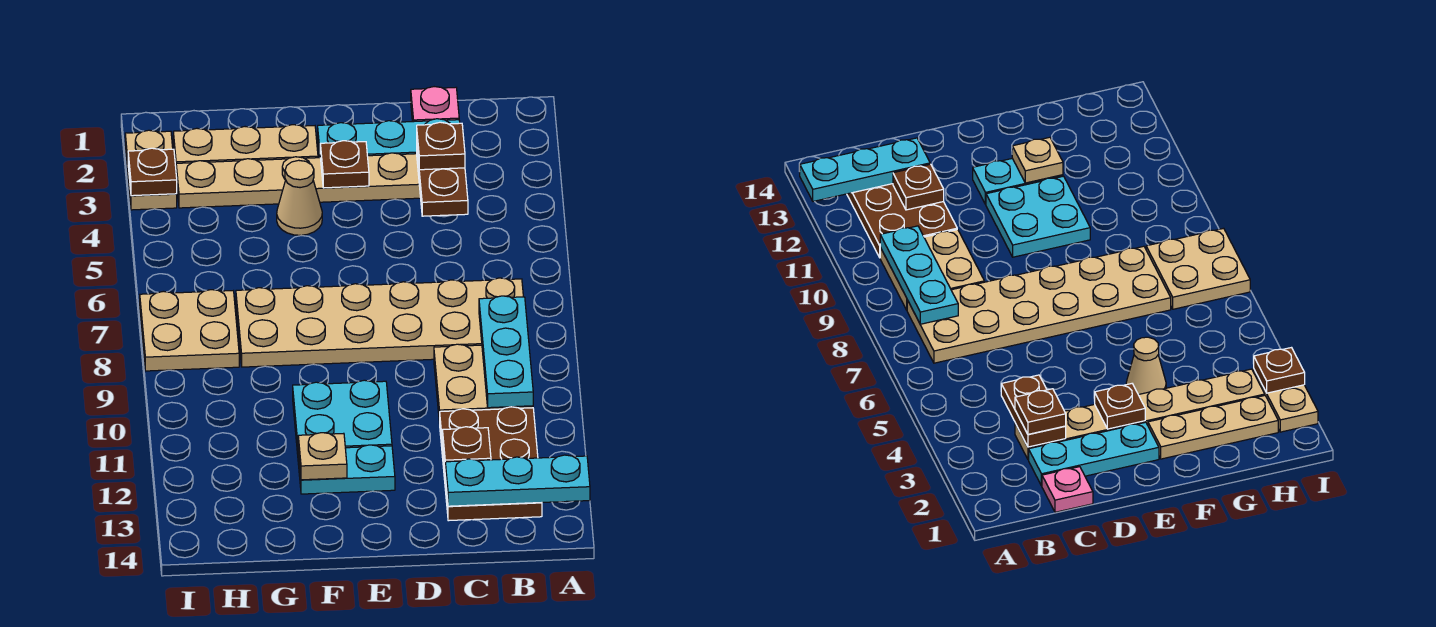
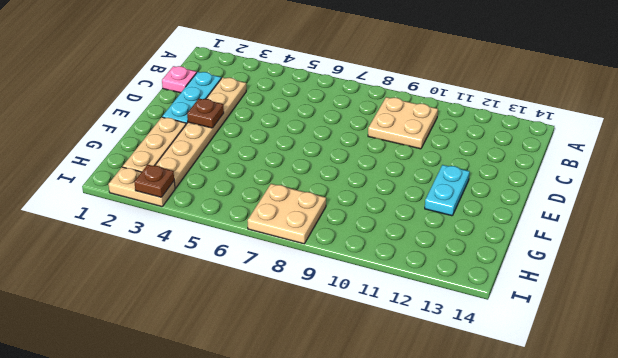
none -> tan plate B7:G8 level 1
none -> brown plate B11:C13 level 1
none -> cyan plate E10:F11 level 1

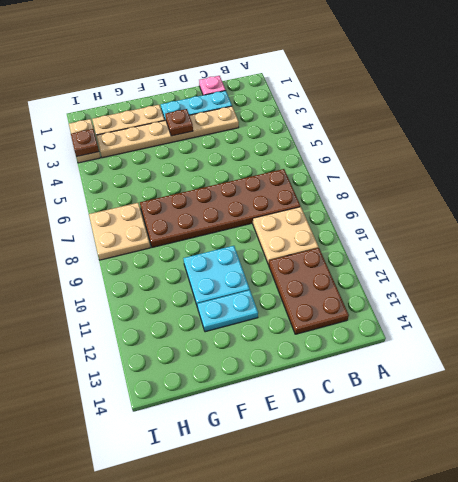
brown plate B7:G8 level 1 -> tan plate B7:G8 level 1
none -> tan cone F4 level 1
none -> cyan plate A13:C13 level 2
none -> cyan plate B8:B10 level 2

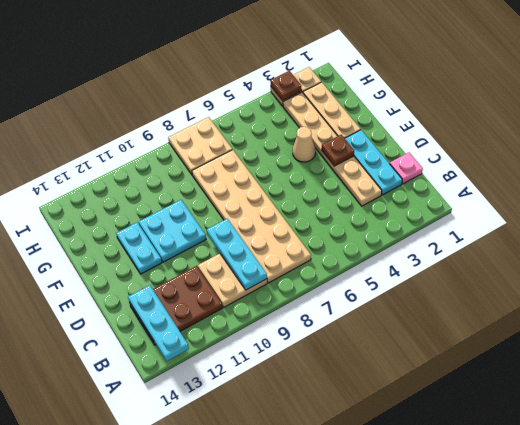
cyan plate B9:D9 level 2 -> cyan plate B8:B10 level 2
none -> brown plate C3:C4 level 2
none -> brown plate C12 level 2
none -> tan plate F12 level 2

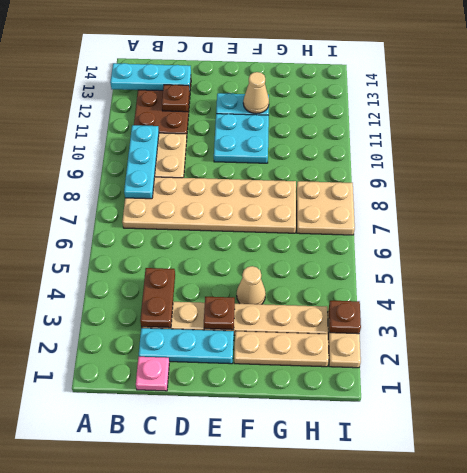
tan cone F12 level 2 -> tan plate F12 level 2
none -> brown plate C3 level 3

